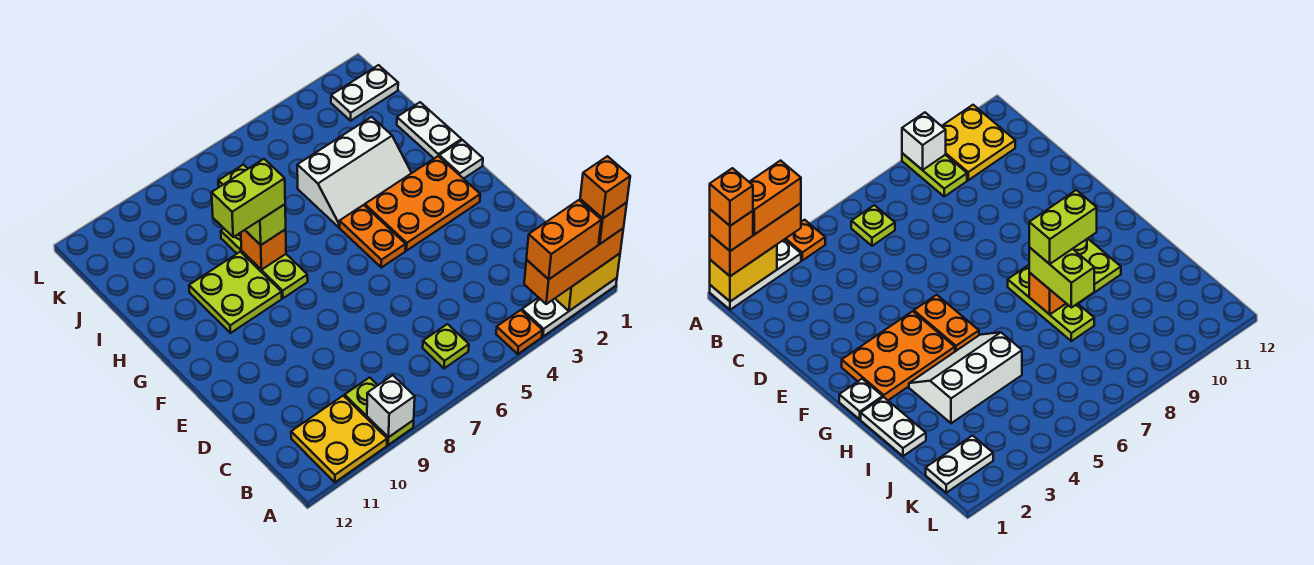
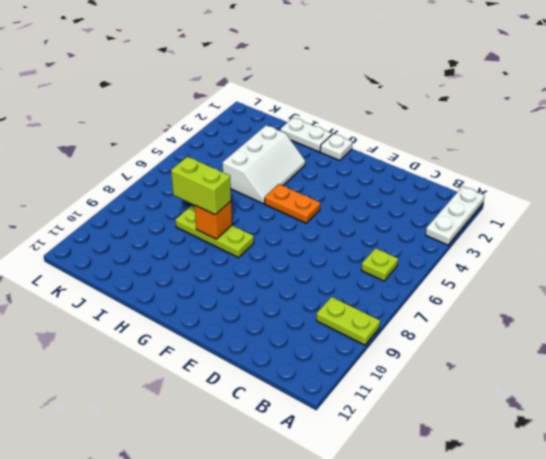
none -> orange plate A4 level 1
none -> yellow plate A10:B11 level 1
none -> orange plate F2:G4 level 1

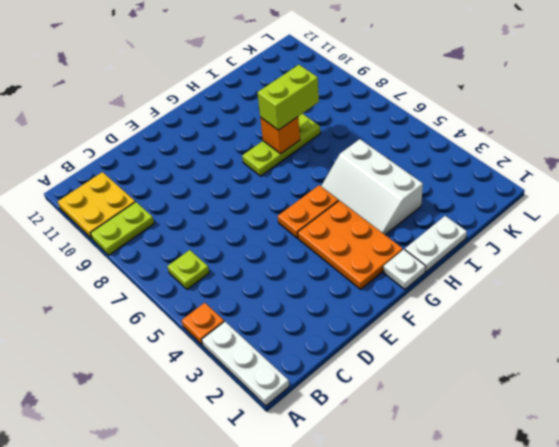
none -> lime plate G9:H10 level 1
none -> white plate K1:K2 level 1
none -> yellow brick A1:A2 level 2

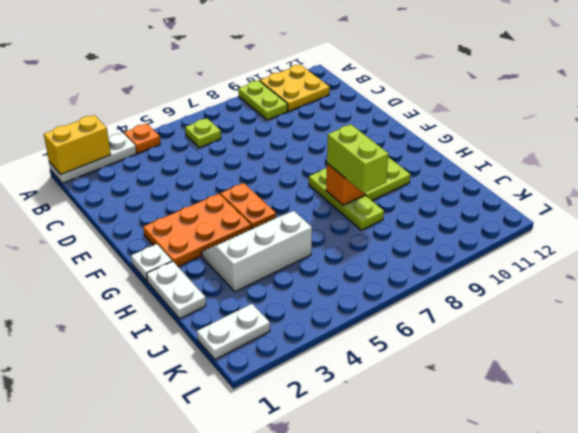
none -> white brick A9 level 2
none -> orange brick A1:A3 level 3
none -> orange brick A1 level 4

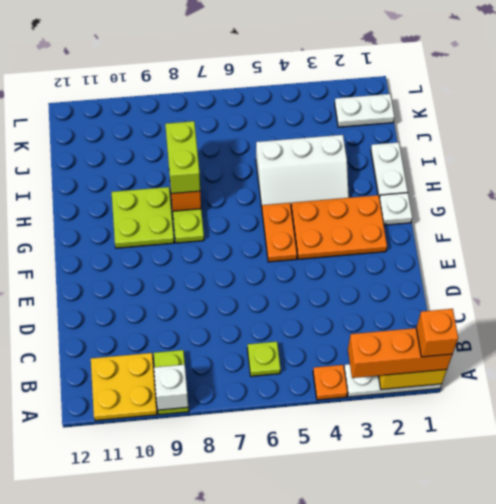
none -> orange brick A2:A3 level 4
none -> lime brick H8:H9 level 4
none -> orange brick A1 level 5

